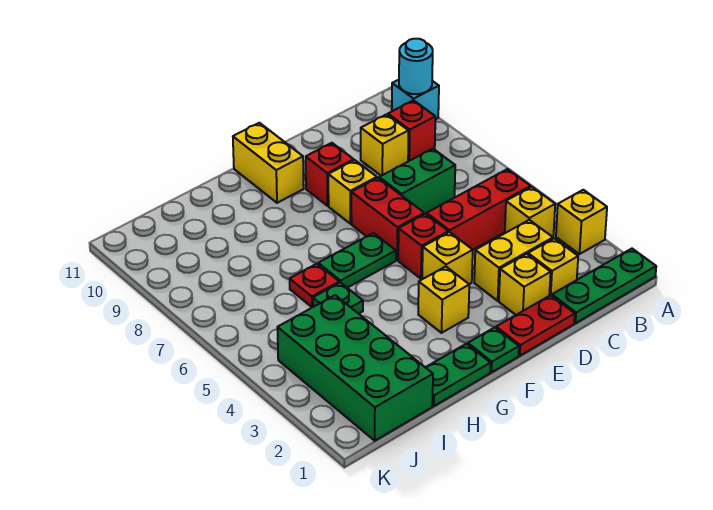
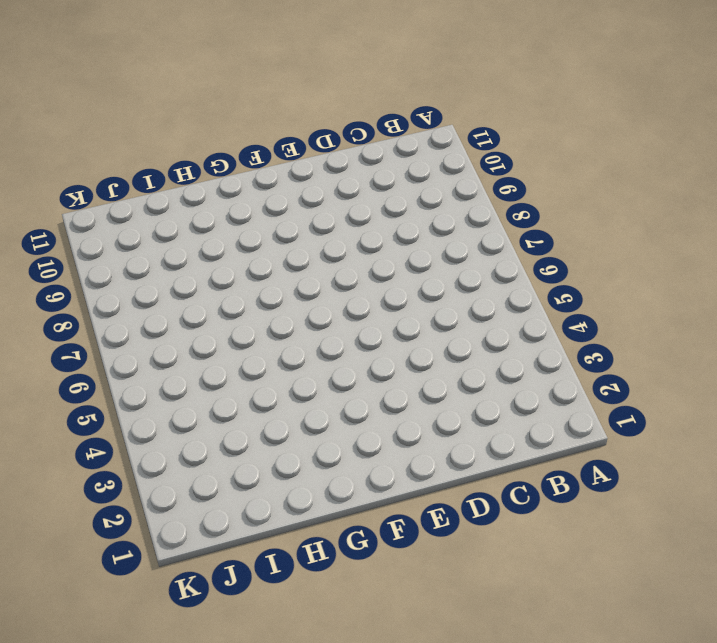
none -> green plate A1:C1 level 1
none -> yellow brick A3 level 1
none -> cyan brick A10 level 1

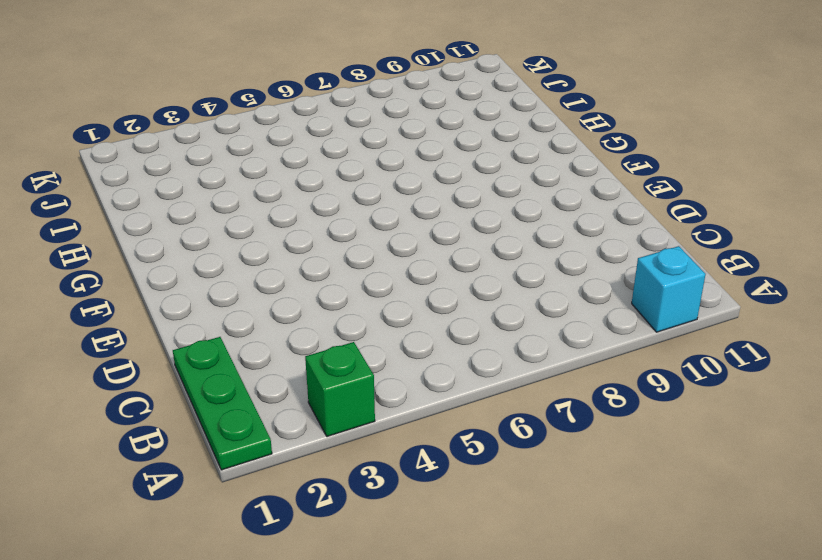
green brick A3 level 1 -> yellow brick A3 level 1
none -> yellow brick B4 level 1
none -> red brick B5:D5 level 1
none -> red brick B9 level 1

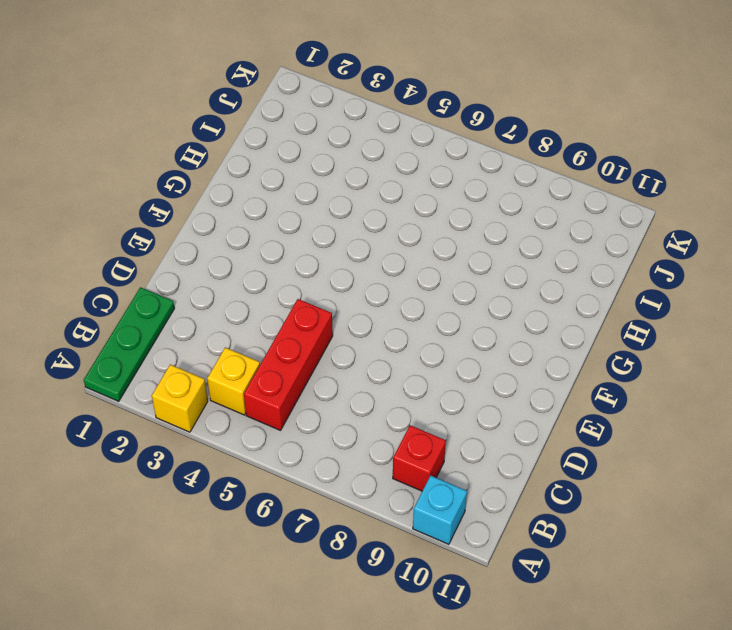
none -> yellow brick C2 level 1
none -> yellow brick C3:D3 level 1
none -> green brick C7:D7 level 1

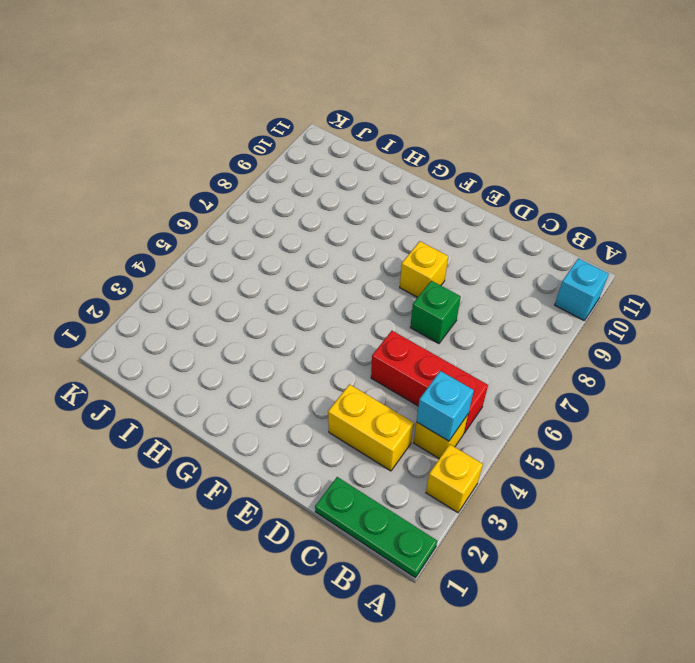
cyan brick B4 level 2 -> none
green brick D7 level 1 -> green brick C7:D7 level 1
none -> red brick B9 level 1
none -> yellow brick C2 level 1
none -> yellow brick C9 level 1

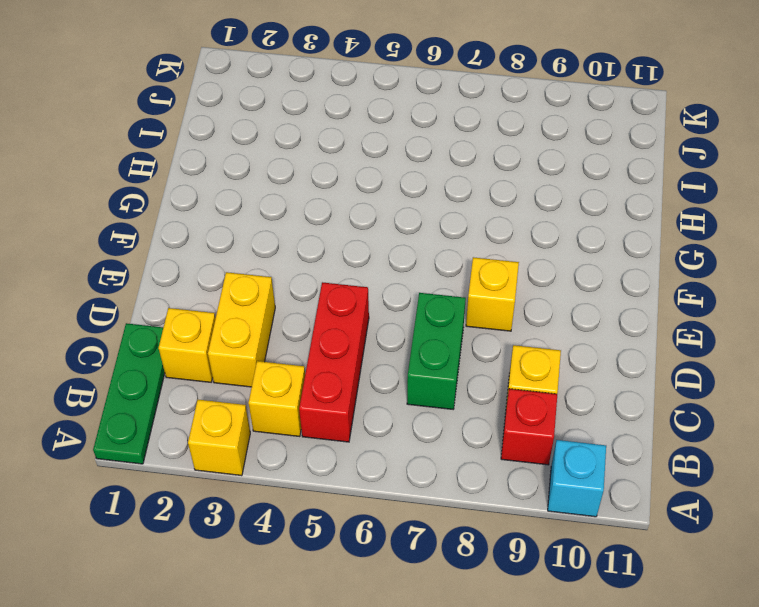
none -> red plate D1:E1 level 1
none -> yellow brick D2 level 1
none -> yellow brick E4 level 1

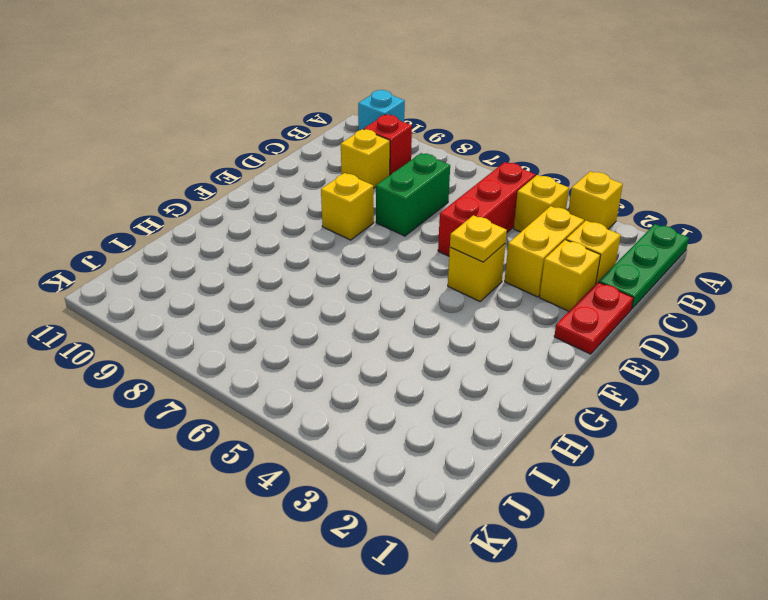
yellow plate E4 level 2 -> none
none -> red brick E5 level 1
none -> red brick E6:E7 level 1
none -> red brick E9 level 1

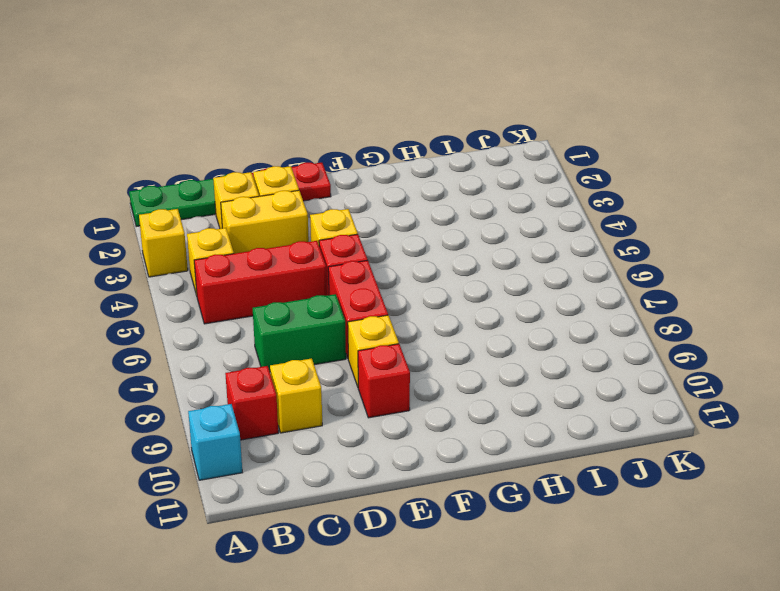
none -> green plate F1 level 1
none -> yellow brick F3 level 1
none -> green plate F6:G6 level 1

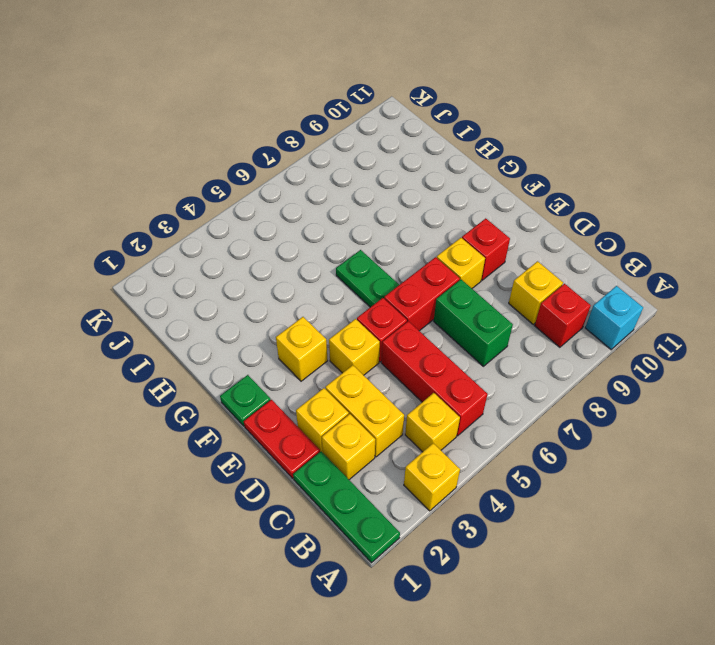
none -> yellow brick F10:F11 level 1
none -> green plate G1:H1 level 1
none -> green plate H5 level 1

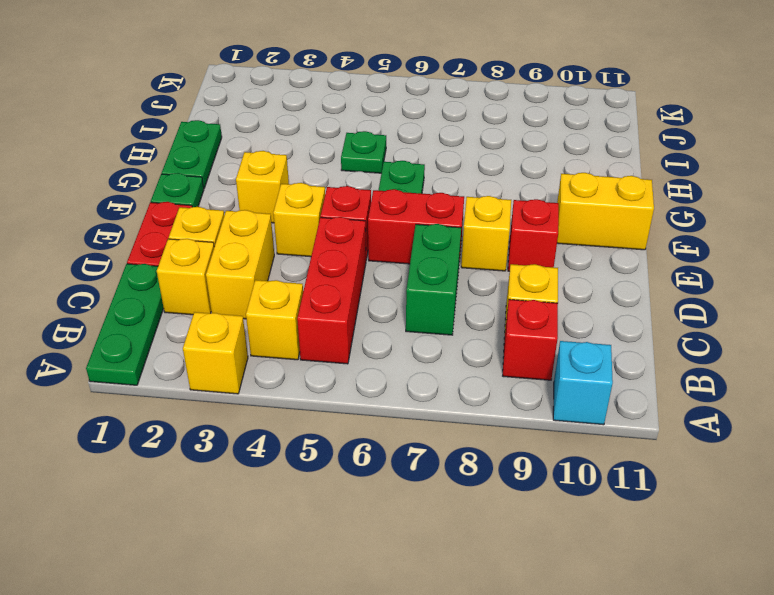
none -> red plate H6 level 1
none -> green brick I1:J4 level 1
none -> cyan round brick A10 level 2

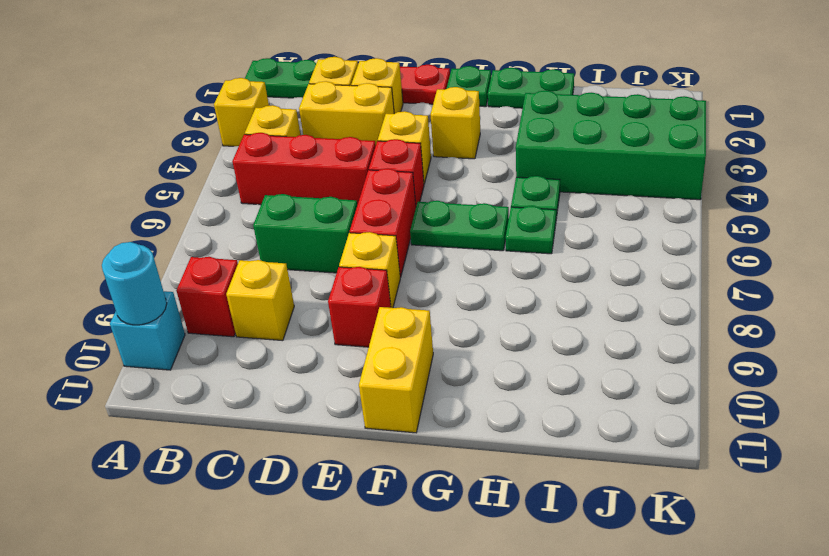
green brick H3:K4 level 1 -> green brick I1:J4 level 1
green plate H6 level 1 -> red plate H6 level 1

